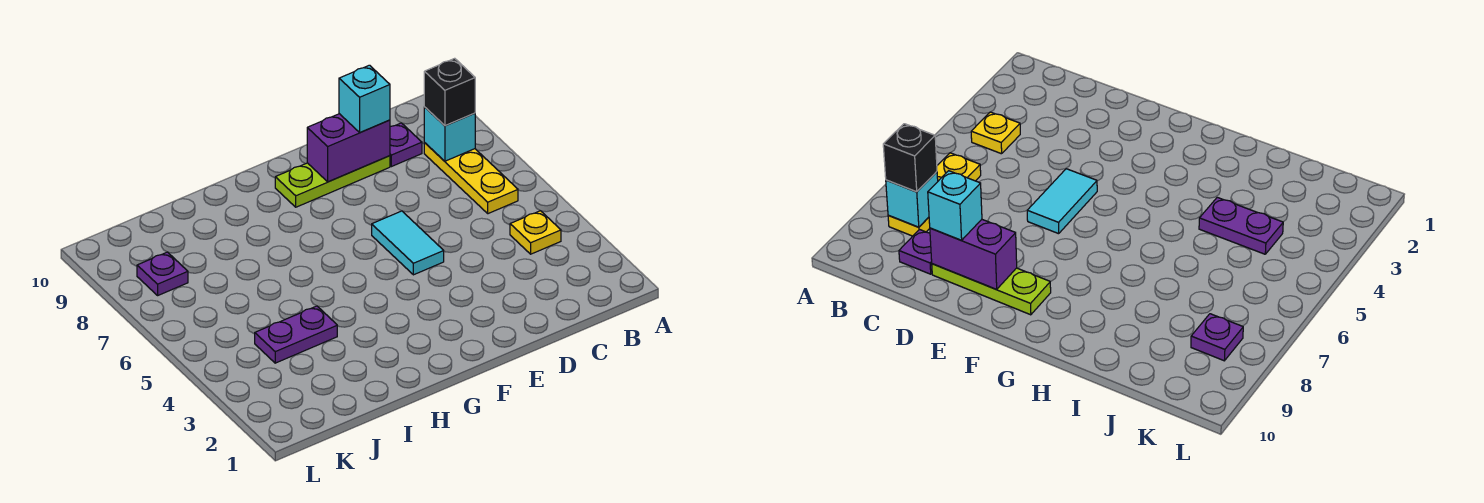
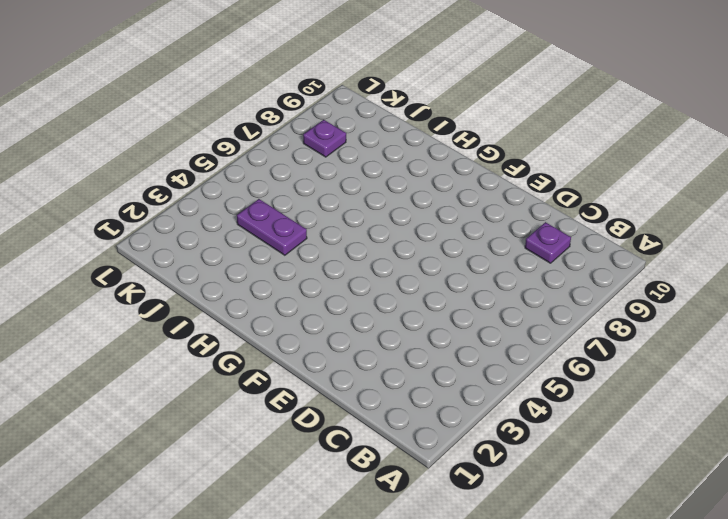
none -> yellow plate B4 level 1
none -> yellow plate B6:B8 level 1

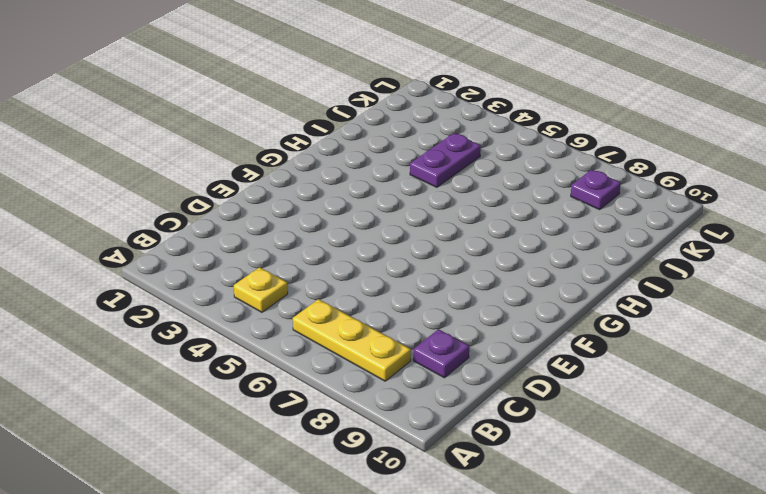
none -> lime plate D9:F9 level 1
none -> cyan tile E5:E6 level 1

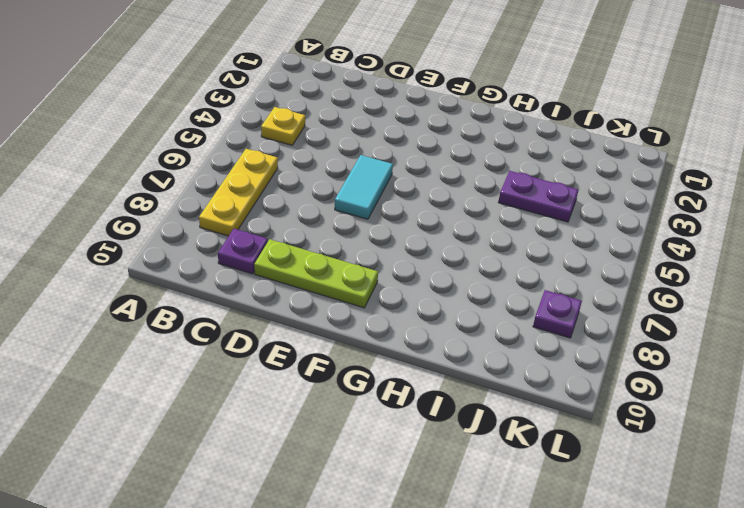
none -> cyan brick B8 level 2
none -> purple brick D9:E9 level 2

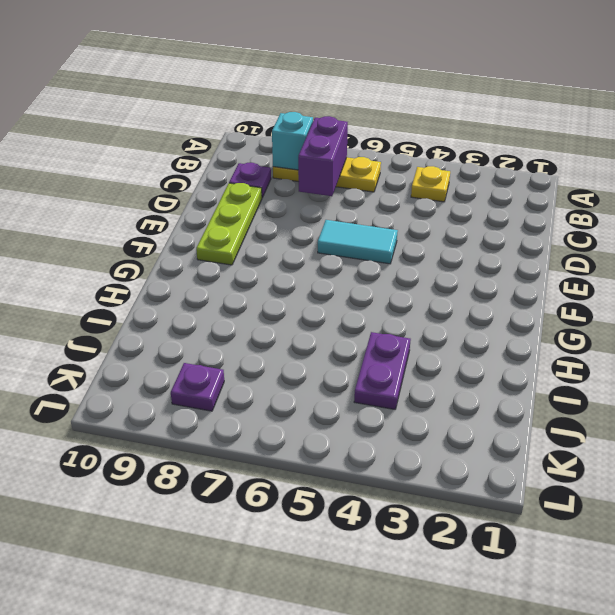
purple brick B7:C7 level 2 -> purple brick D9:E9 level 2
none -> black brick B8 level 3
none -> cyan brick D9 level 3

